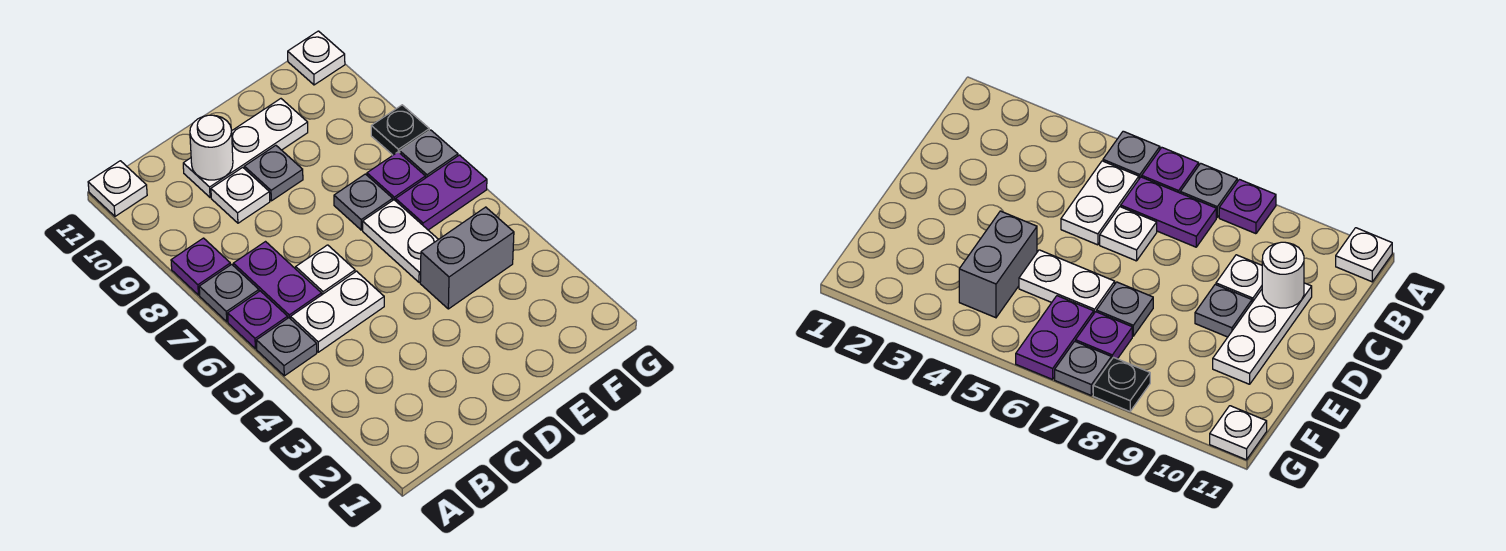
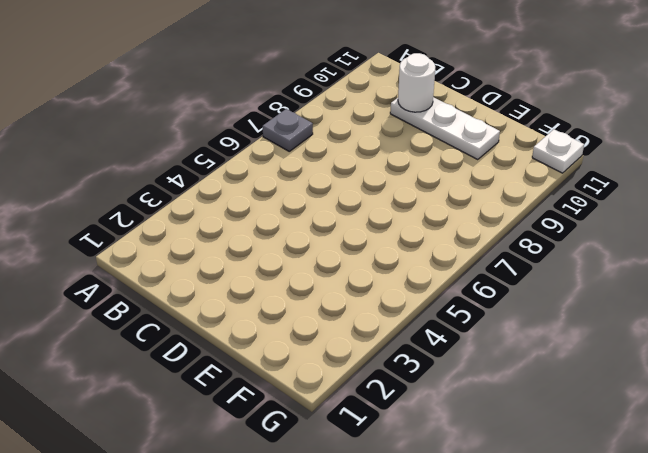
none -> grey plate A5 level 1
none -> purple plate A6 level 1
none -> purple plate A8 level 1

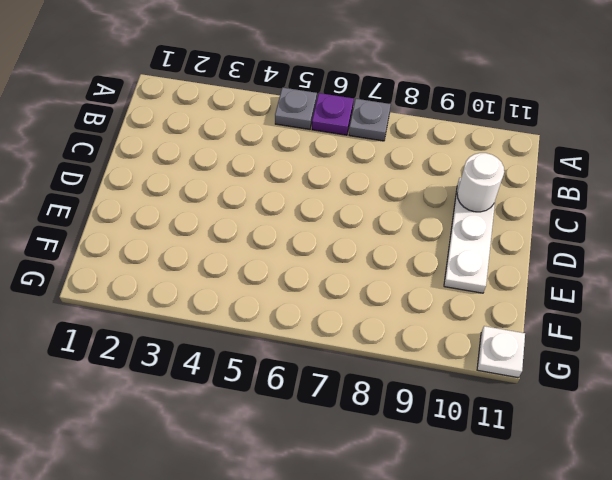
none -> purple plate A8 level 1
none -> white plate A11 level 1
none -> white plate B5:C5 level 1

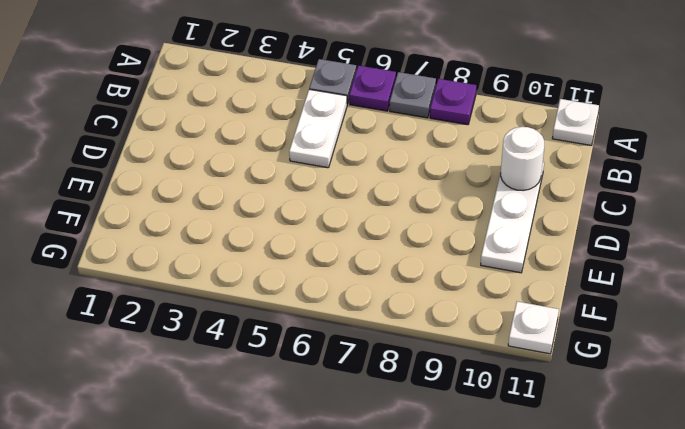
none -> purple plate B6:B7 level 1
none -> white plate C6 level 1
none -> white plate C9 level 1

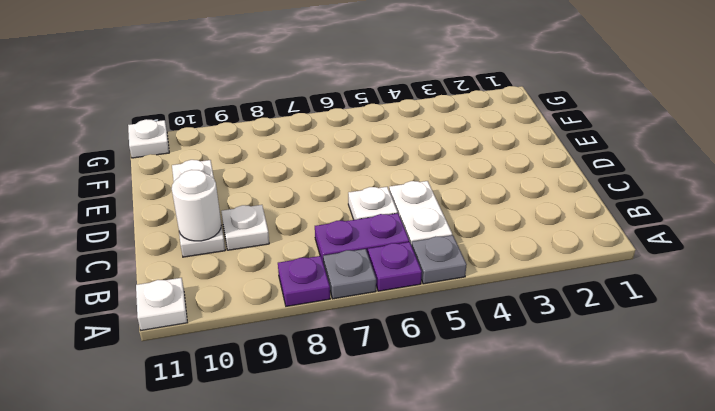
none -> grey plate D9 level 1
none -> grey brick E4:F4 level 1
none -> white plate E5:E6 level 1

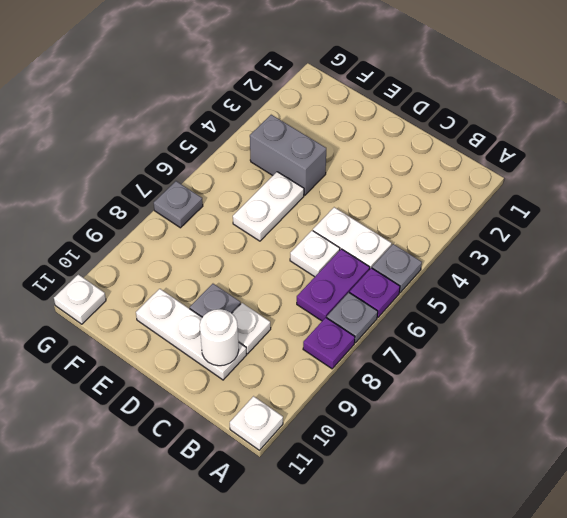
none -> grey plate E7 level 1
none -> purple plate F6:G6 level 1
none -> purple plate F7 level 1

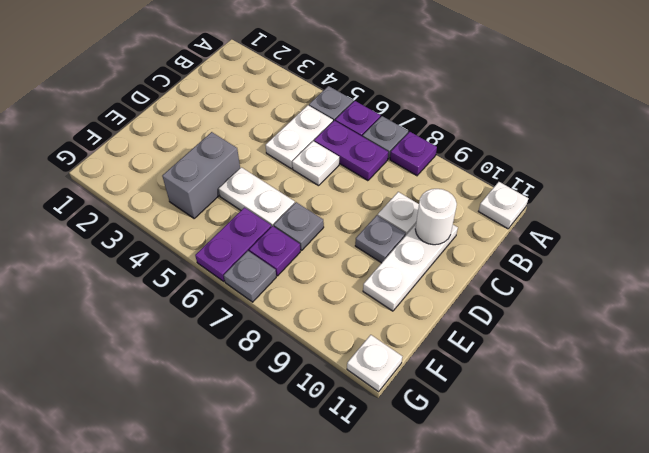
none -> black plate G8 level 1

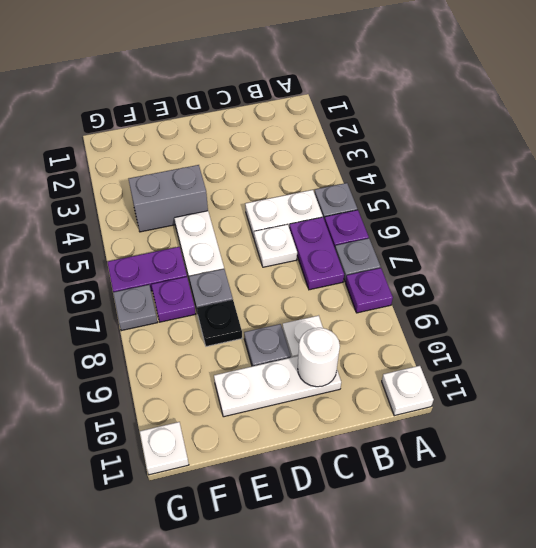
black plate E8 level 1 -> black plate G8 level 1

